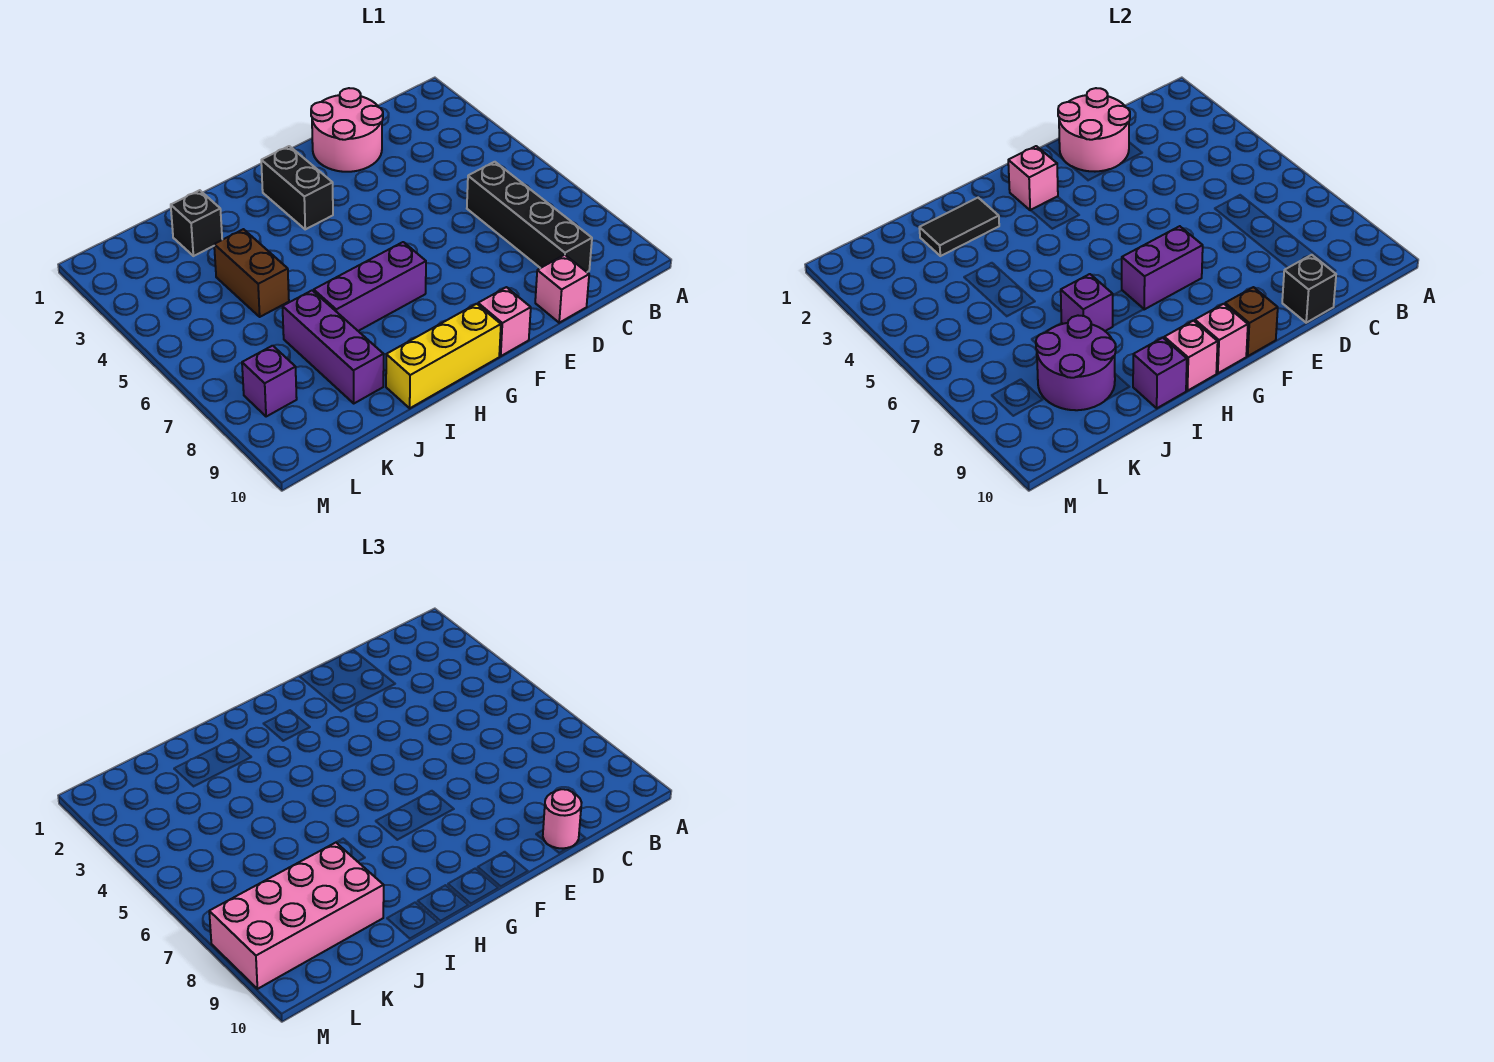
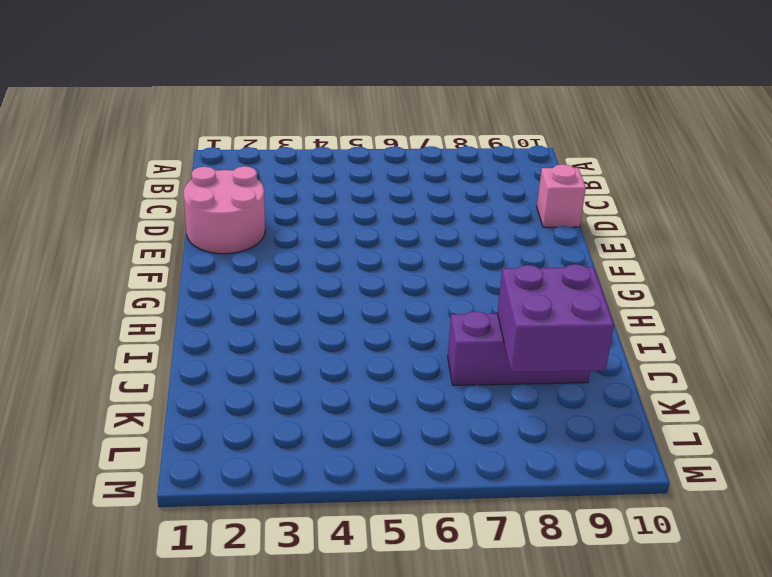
purple brick J8:K9 level 2 -> purple round brick J8:K9 level 2
none -> black brick C6:C9 level 1
none -> pink brick F10 level 1
none -> black brick G2:G3 level 1

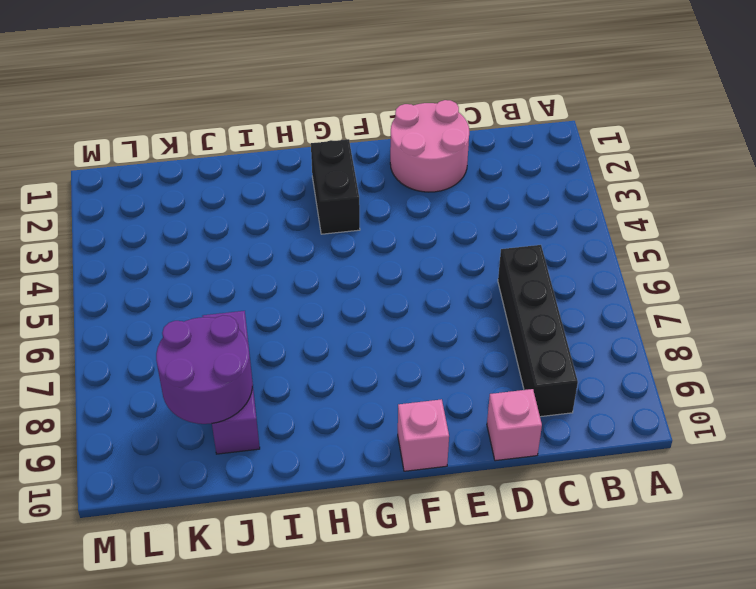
none -> purple brick G7:I7 level 1
none -> yellow brick G10:I10 level 1
none -> black brick J2 level 1

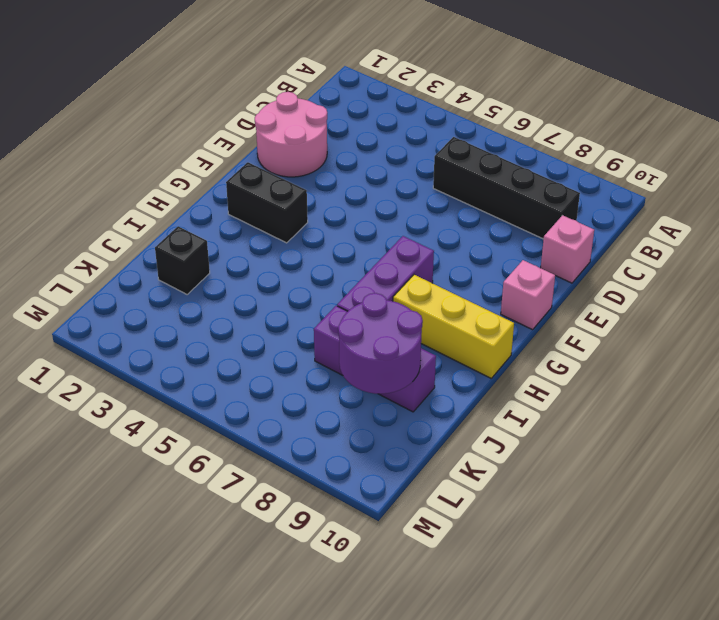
yellow brick H8:H10 level 1 -> yellow brick G10:I10 level 1
none -> brown brick J4:J5 level 1
none -> purple brick L8 level 1
none -> pink round brick D1:E2 level 2

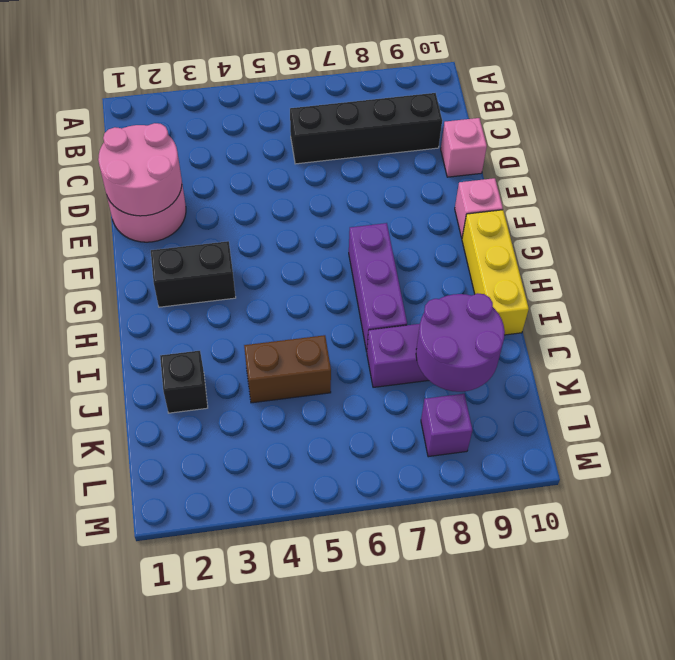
none -> black brick D10 level 2
none -> purple brick F7:G7 level 2
none -> brown brick F10 level 2

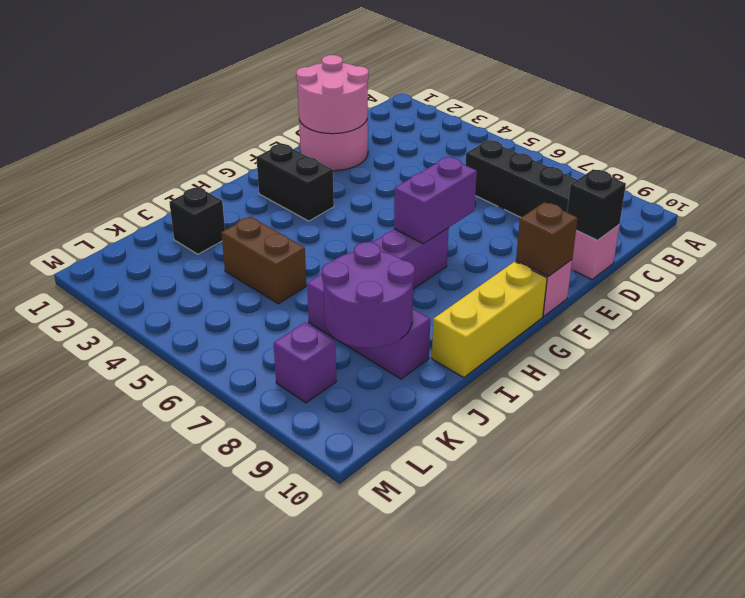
none -> pink brick G2 level 2
none -> pink brick G10 level 2
none -> pink brick H10 level 2

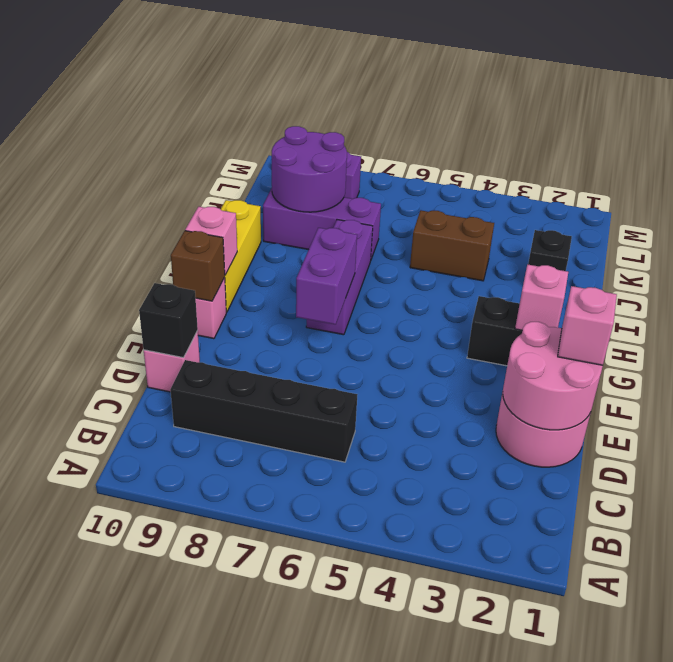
pink brick E1 level 3 -> pink brick H10 level 2
none -> black tile I2:J2 level 2
none -> purple brick I7 level 2
none -> purple brick I10 level 2

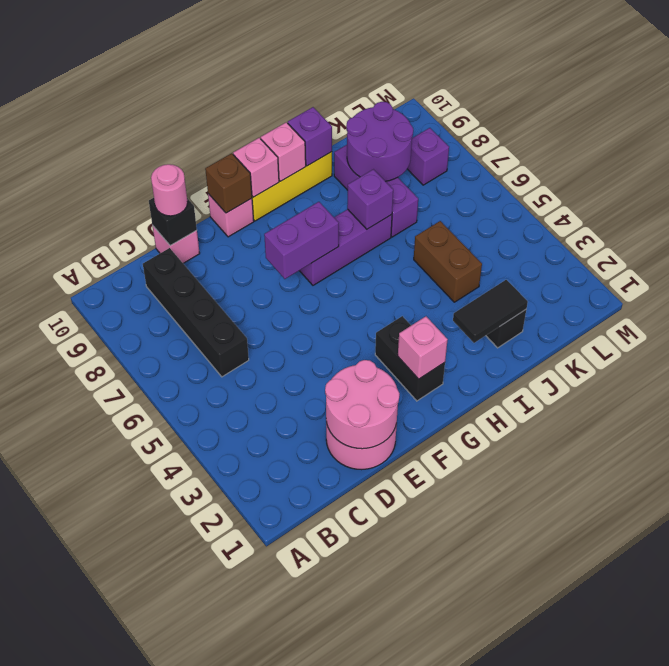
none -> pink brick J8:M9 level 3

